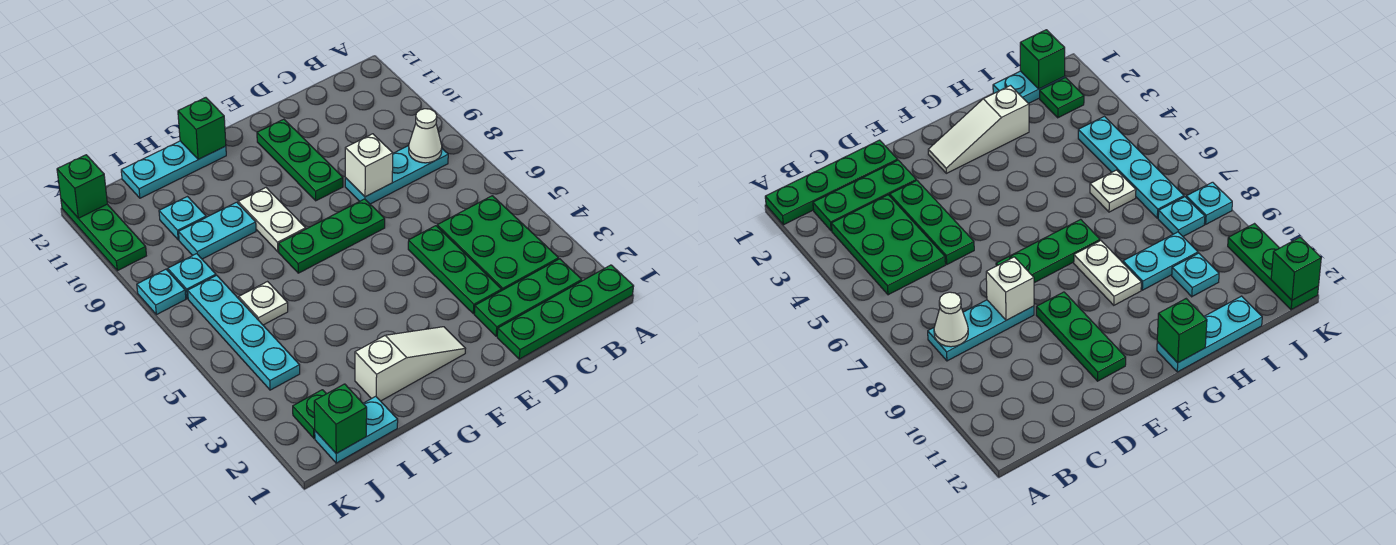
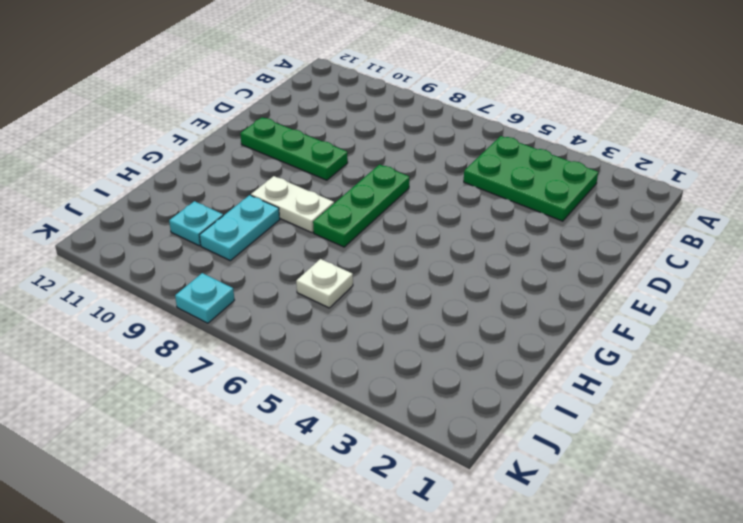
none -> green plate A1:D1 level 1
none -> green plate B2:D2 level 1
none -> cyan plate B8:D8 level 1

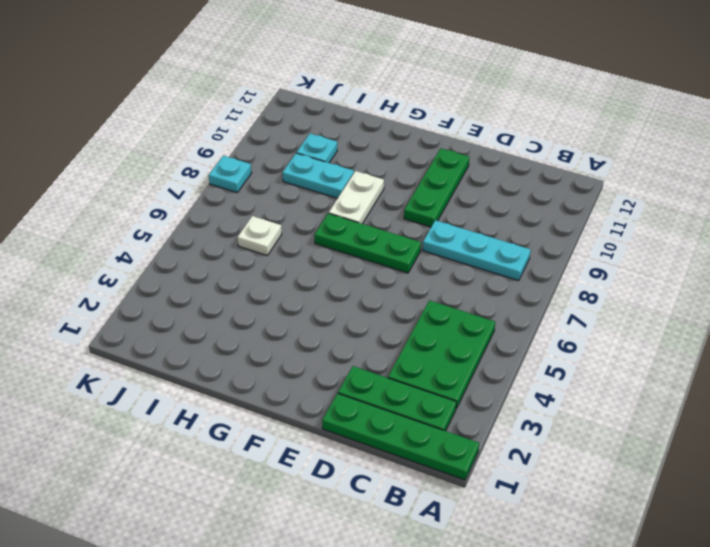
none -> green plate D3:D5 level 1
none -> white slope F2:H2 level 1 top H
none -> cyan plate G12:I12 level 1

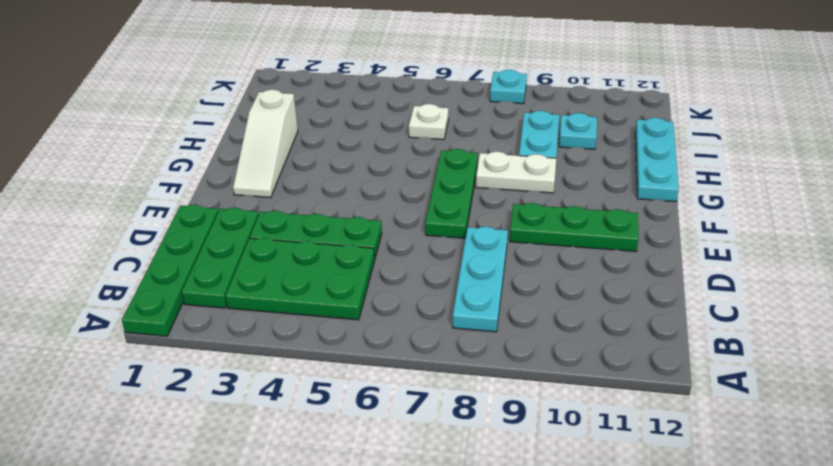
none -> cyan plate I1:J1 level 1
none -> green plate J2 level 1
none -> cyan plate J4:J7 level 1

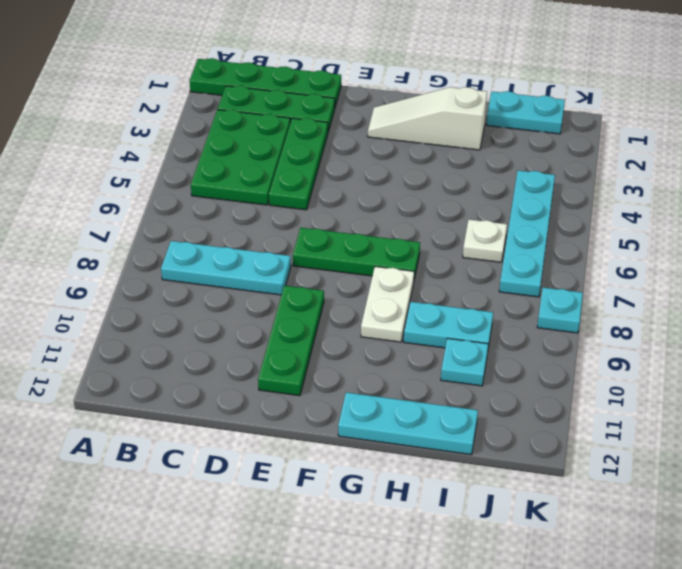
none -> green plate J2 level 1
none -> cyan plate J8 level 1
none -> green plate K10:K12 level 1

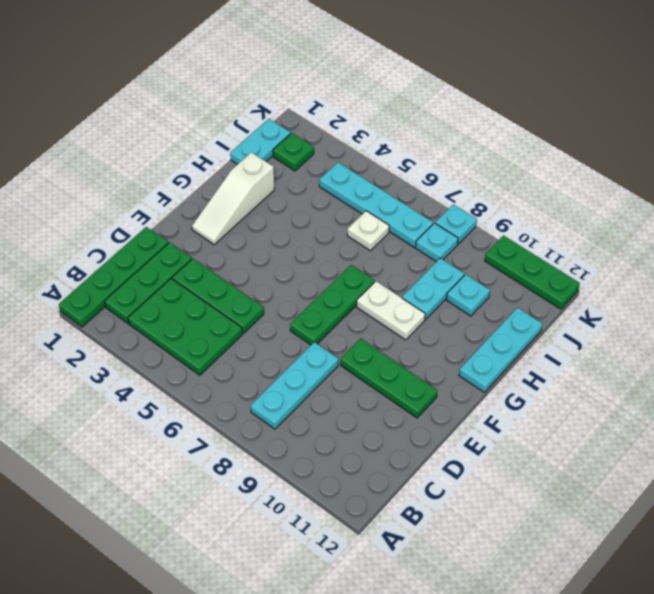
none -> white cone B8 level 2
none -> white brick D8 level 2
none -> green brick G12 level 2

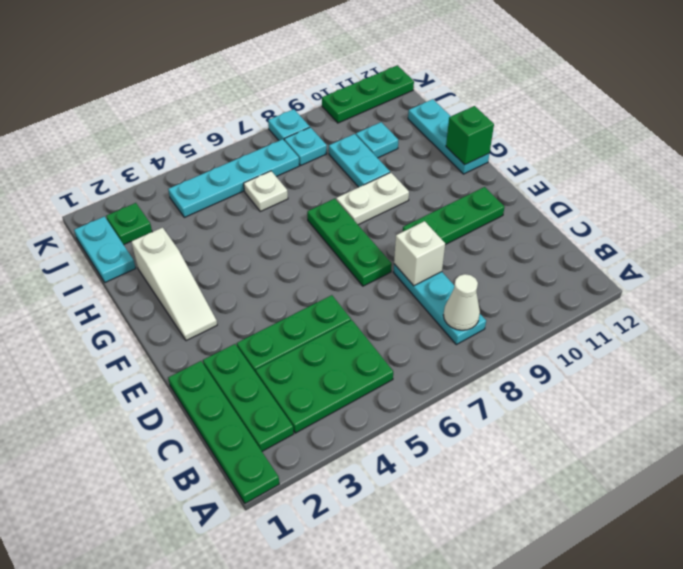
none -> green brick J1 level 2
none -> green brick K12 level 2

